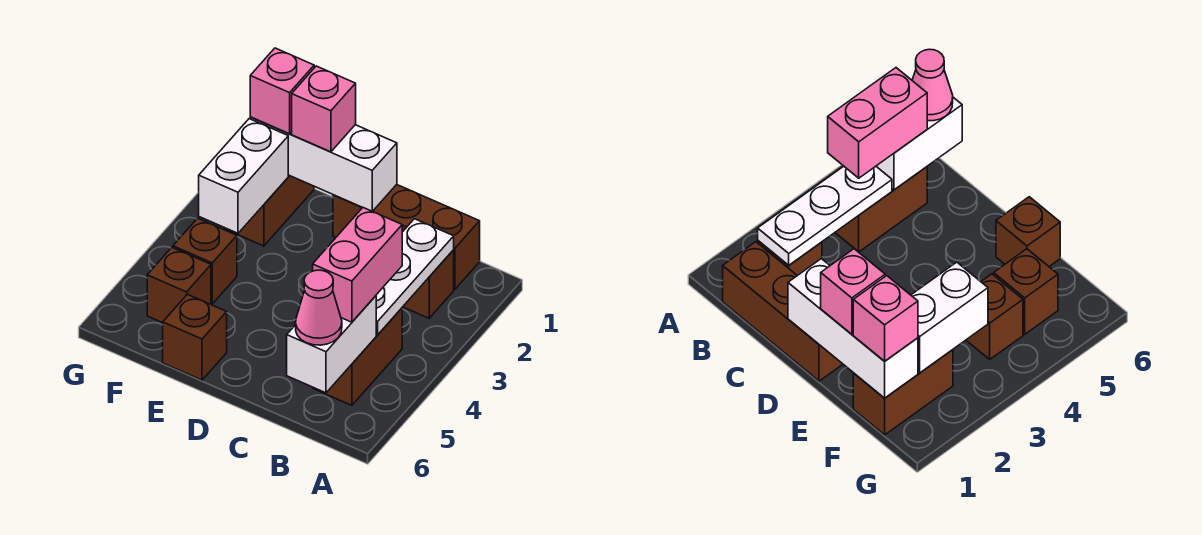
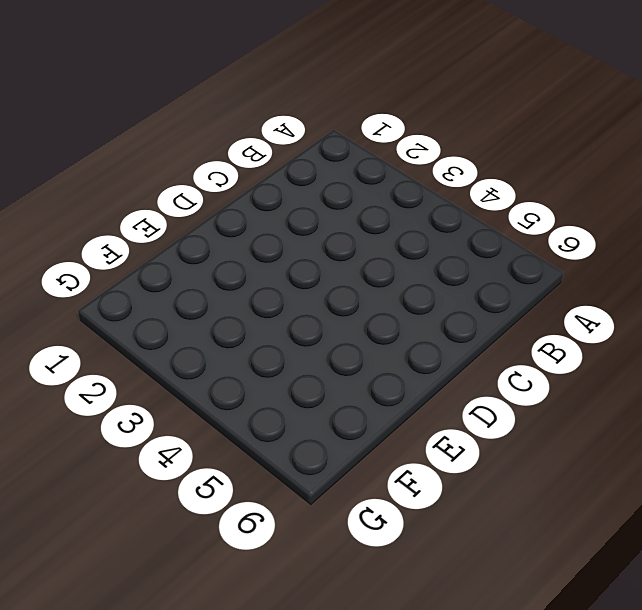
none -> brown brick B1:D1 level 1
none -> brown brick B2 level 1
none -> brown brick B4:B5 level 1

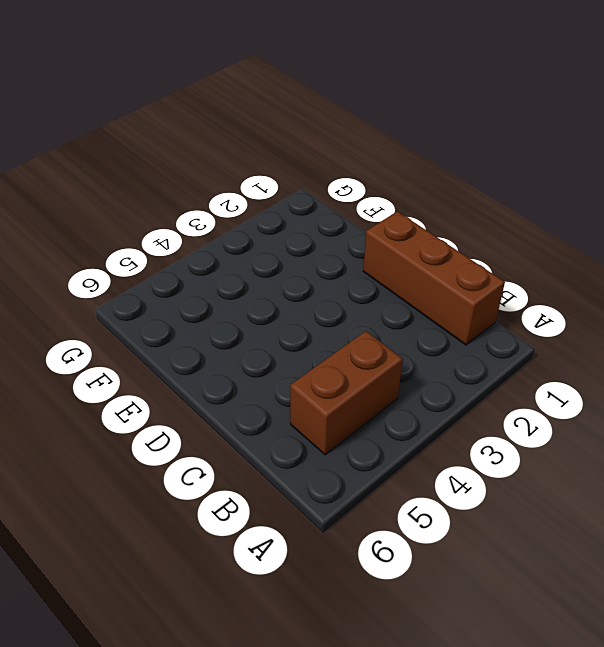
none -> brown brick B2 level 1
none -> brown brick E6 level 1
none -> brown brick F1:F2 level 1

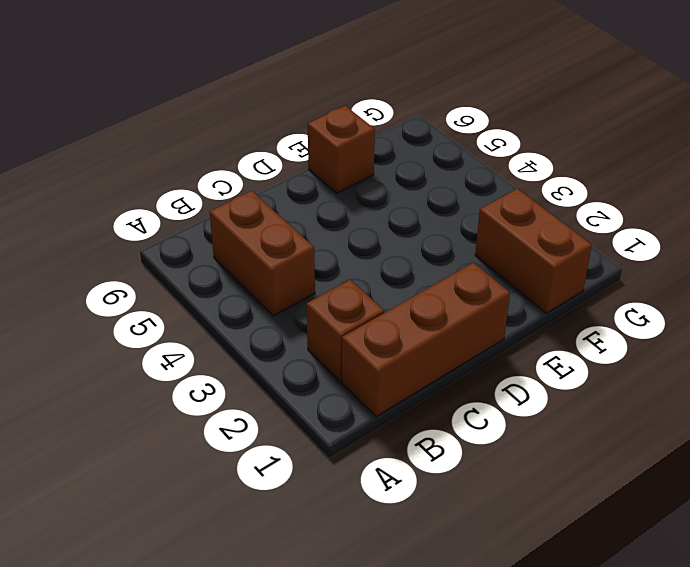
none -> brown brick F4 level 1
none -> brown brick F5 level 1
none -> white plate B2:B4 level 2

